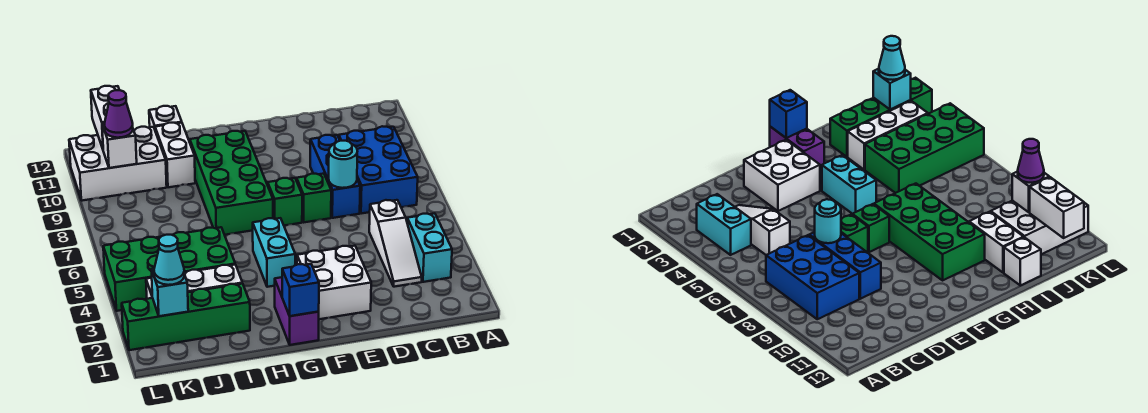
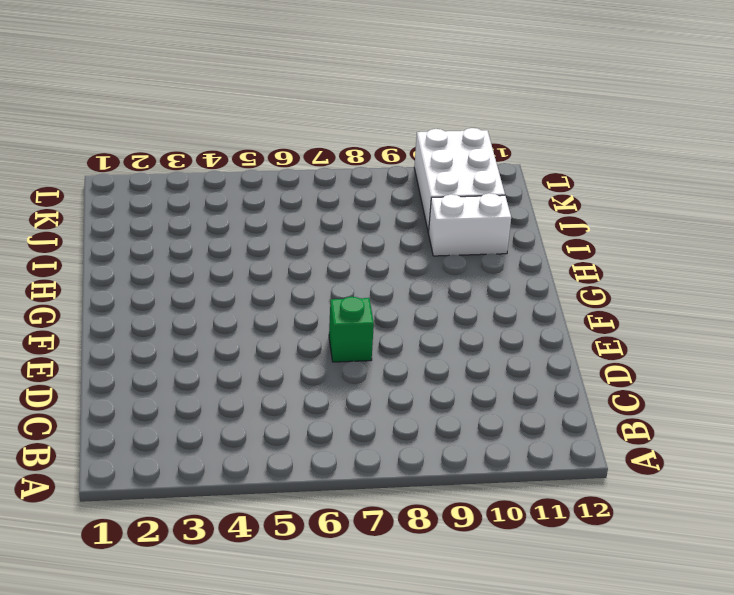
none -> cyan brick B3:B4 level 1
none -> blue brick B7:C9 level 1
none -> white slope C3:C5 level 1 top 5

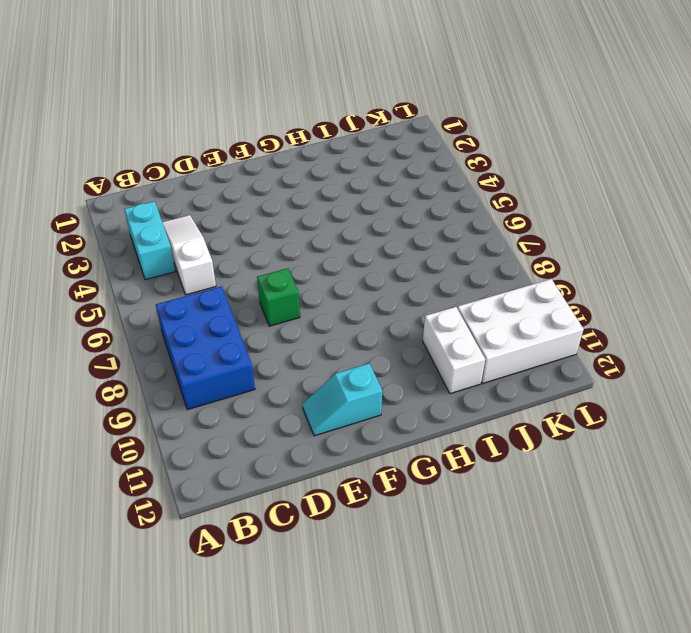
cyan slope E11:F11 level 1 top F -> none
none -> blue brick D7:D9 level 1
none -> white brick E2:F3 level 1
none -> green brick F7 level 1

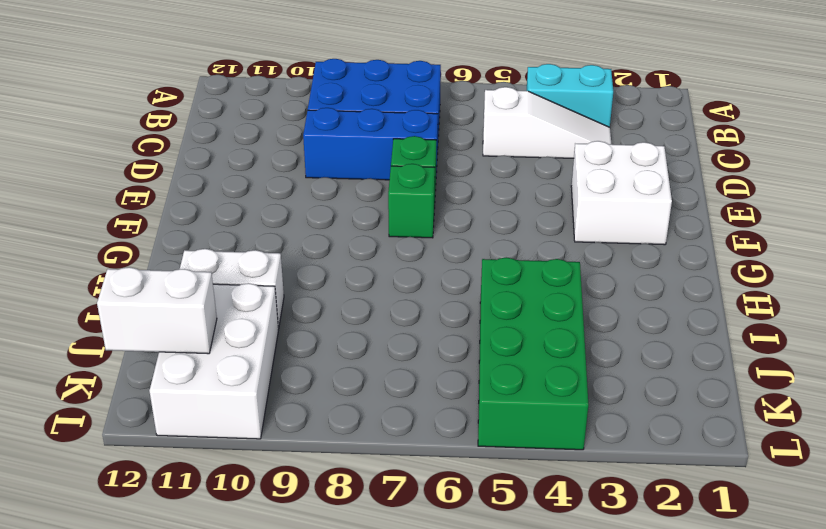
none -> purple brick G1:G2 level 1
none -> cyan brick G4:G5 level 1
none -> green brick G7:H10 level 1

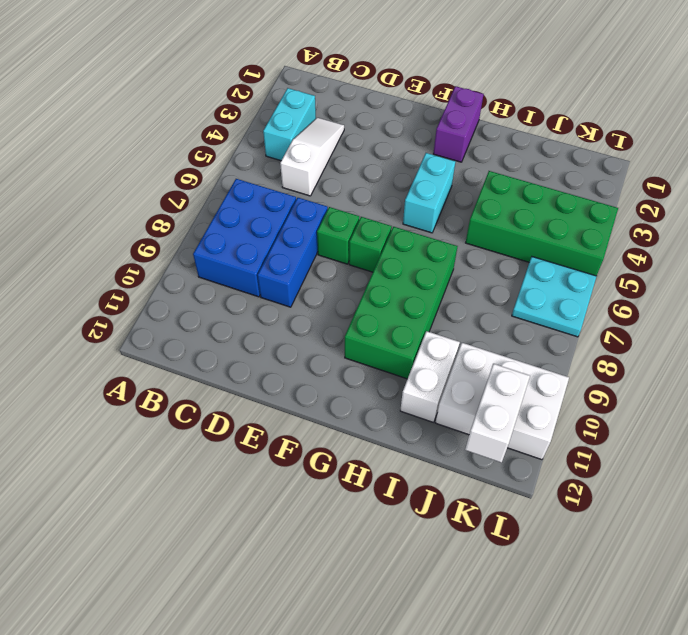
cyan plate K6:L7 level 1 -> none
none -> white brick E2:F3 level 1
none -> green brick I2:L2 level 1
none -> white brick I3:K3 level 1

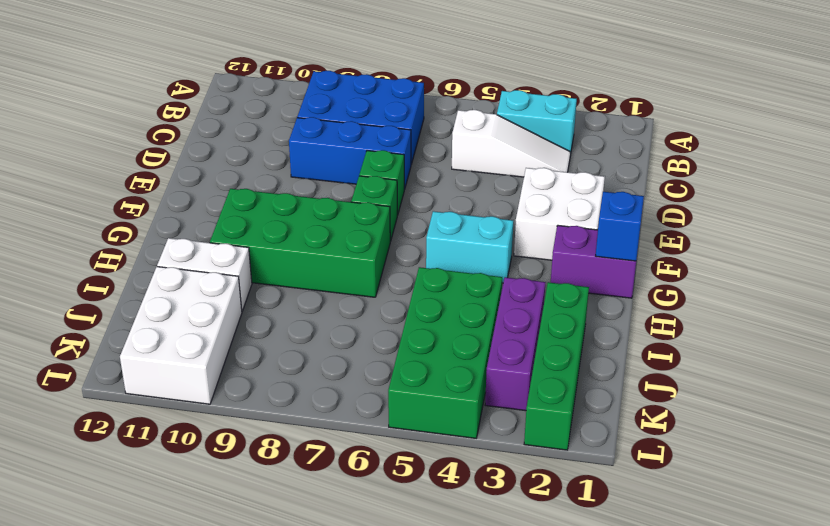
purple brick I3:K3 level 1 -> white brick I3:K3 level 1
none -> white brick I12 level 1
none -> cyan round brick D7 level 2
none -> cyan brick K2 level 2

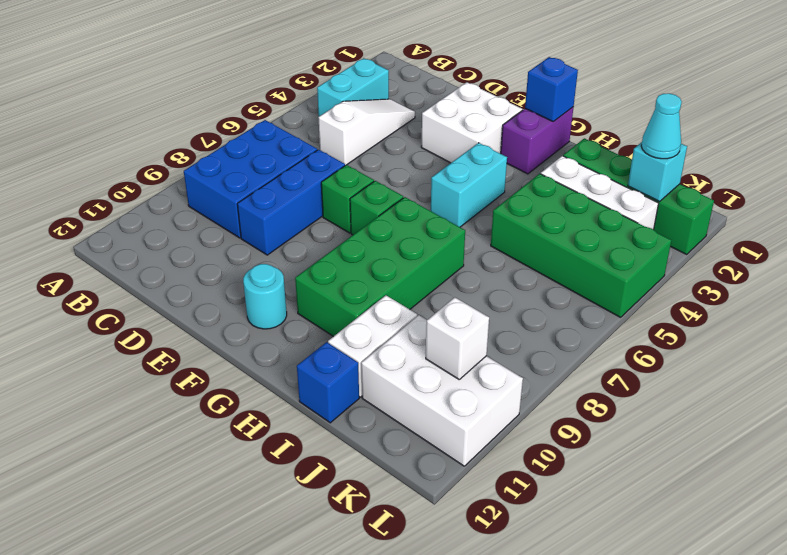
cyan round brick F11 level 1 -> cyan round brick D7 level 2
blue brick I12 level 1 -> white brick I12 level 1
none -> white brick K11:K12 level 2
none -> purple cone K10 level 3

